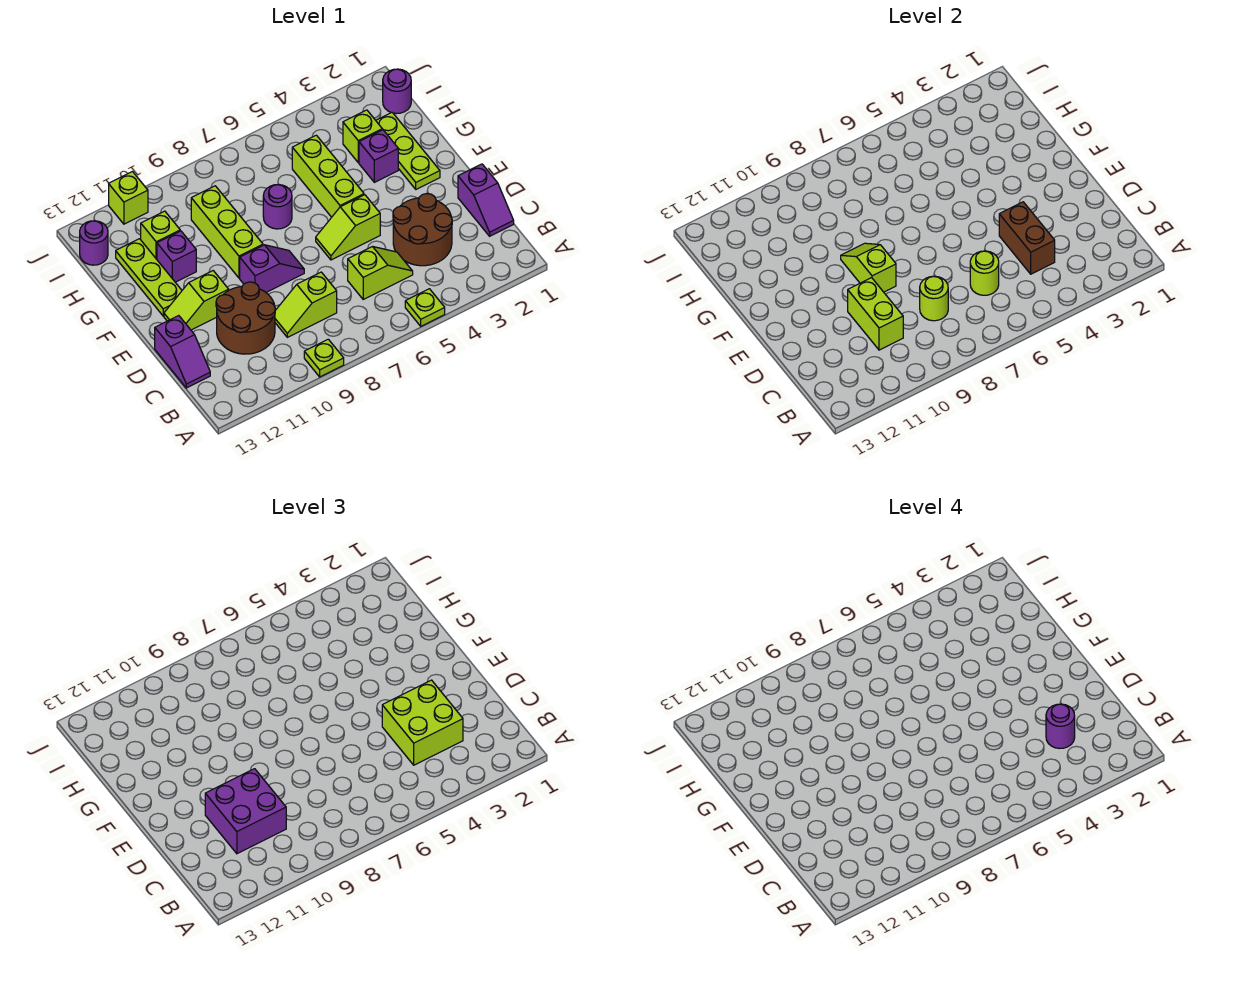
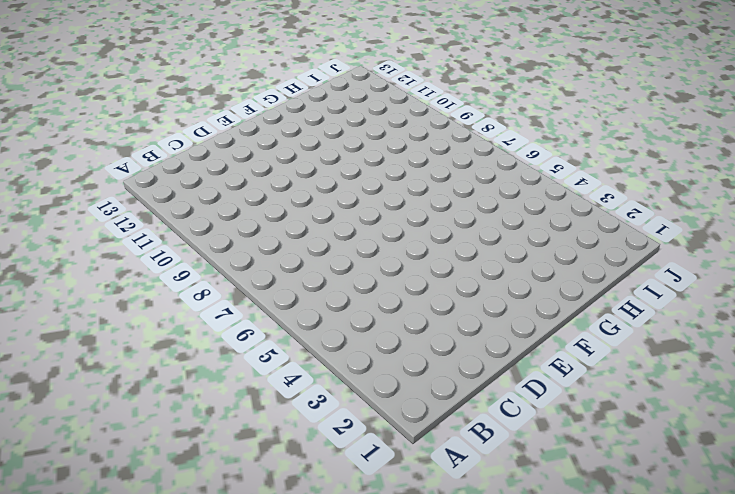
none -> lime plate A5 level 1
none -> lime plate A9 level 1
none -> purple slope C1:D1 level 1 top D
none -> brown round brick C3:D4 level 1

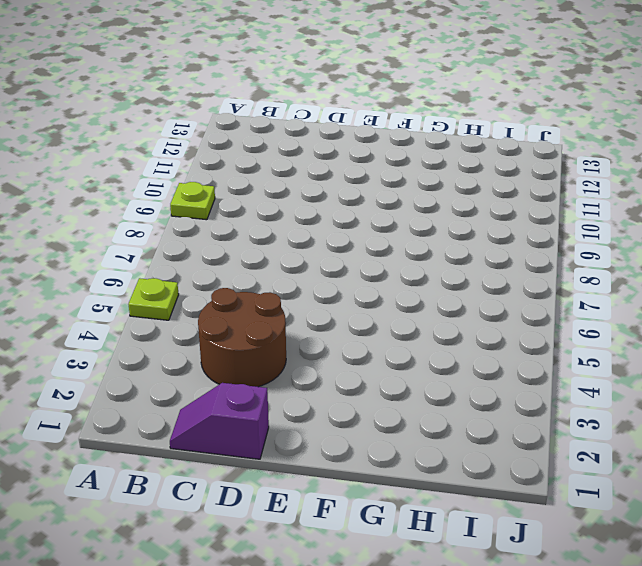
none -> lime slope C5:C6 level 1 top 6
none -> lime slope C8:C9 level 1 top 8
none -> brown round brick C10:D11 level 1
none -> purple slope C13:D13 level 1 top D

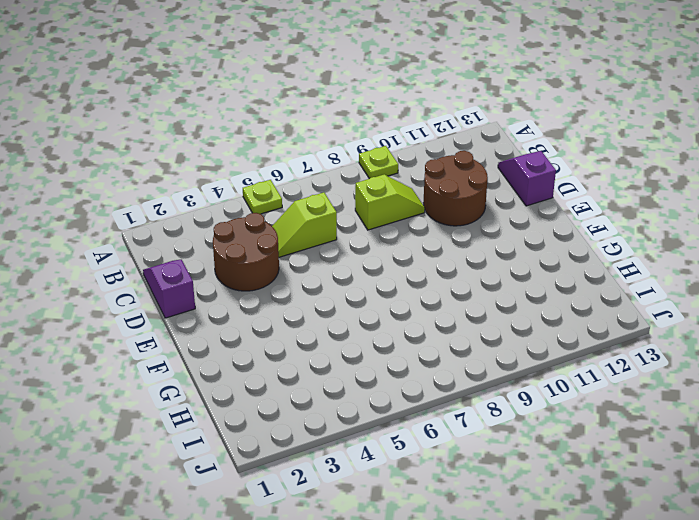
none -> lime slope E5:E6 level 1 top 5
none -> purple slope E8:E9 level 1 top 9
none -> lime slope E11:E12 level 1 top 11
none -> lime plate F2:H2 level 1

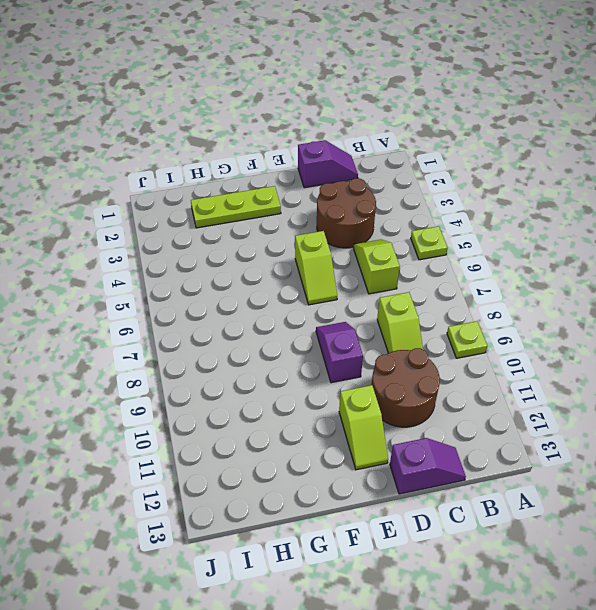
none -> lime brick F5:H5 level 1
none -> lime brick F9:H9 level 1
none -> lime plate F12:H12 level 1
none -> purple brick G3 level 1

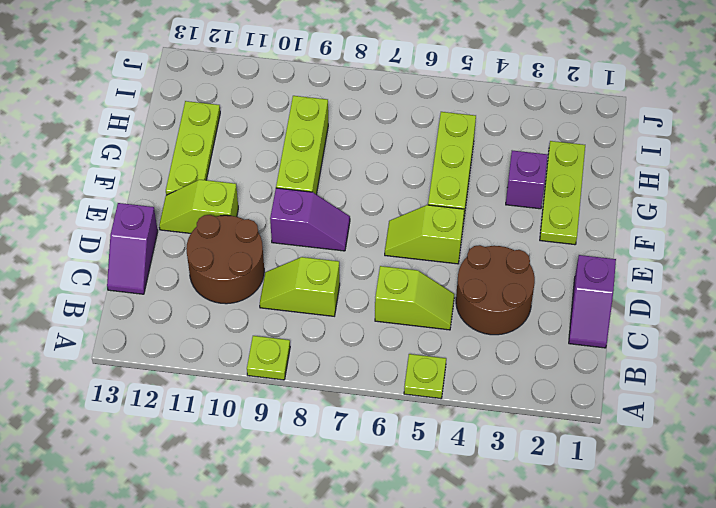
none -> purple round brick G7 level 1
none -> purple brick G11 level 1
none -> lime brick H3 level 1
none -> lime brick H11 level 1

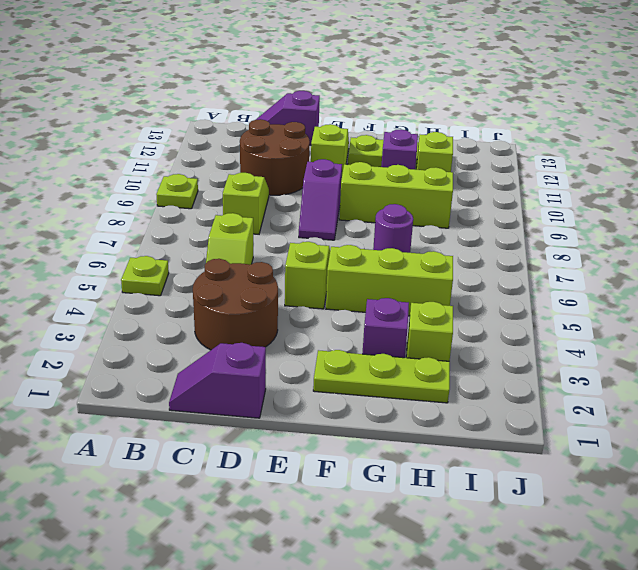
none -> purple round brick I1 level 1
none -> purple round brick I13 level 1
none -> lime brick J11 level 1
none -> brown brick C4:D4 level 2

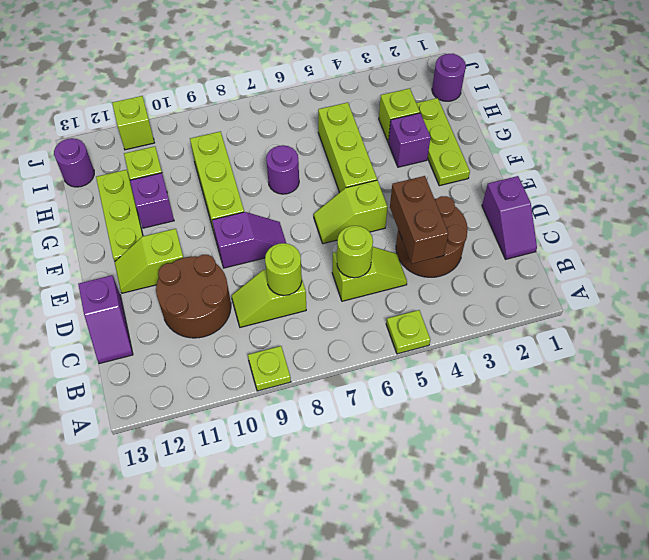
none -> lime brick C10:D10 level 2
none -> lime slope E9:F9 level 2 top E
none -> lime brick C3:D4 level 3
none -> purple brick C10:D11 level 3

